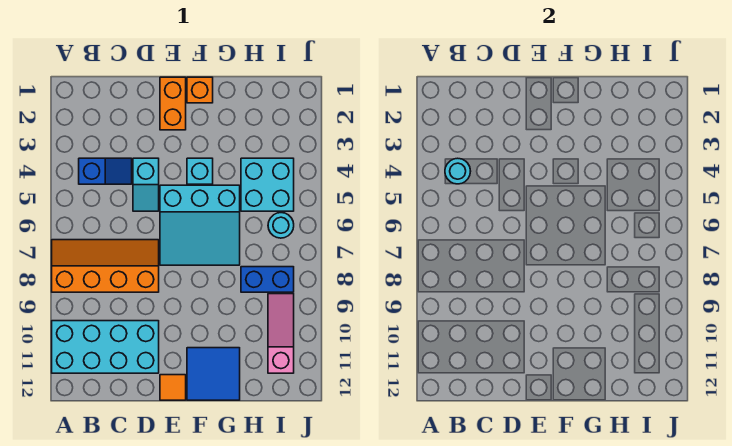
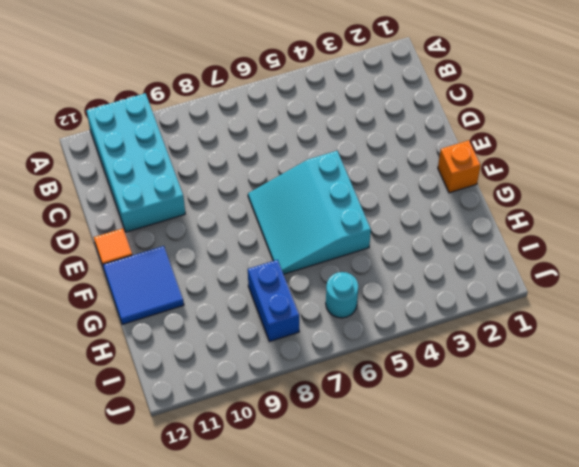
none -> orange slope A7:D8 level 1 top 8
none -> blue slope B4:C4 level 1 top B
none -> cyan slope D4:D5 level 1 top 4

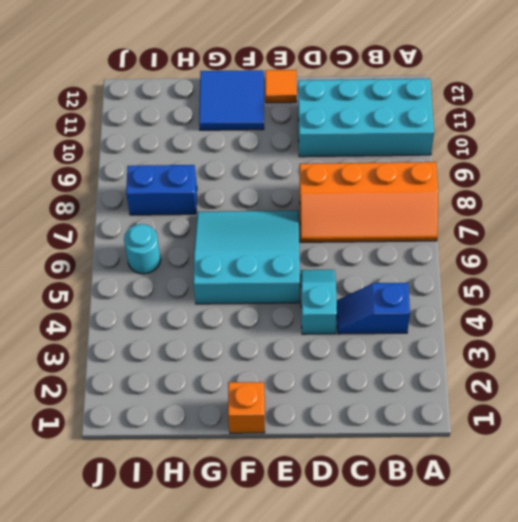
none -> orange brick E1:E2 level 1
none -> cyan brick F4 level 1
none -> cyan brick H4:I5 level 1

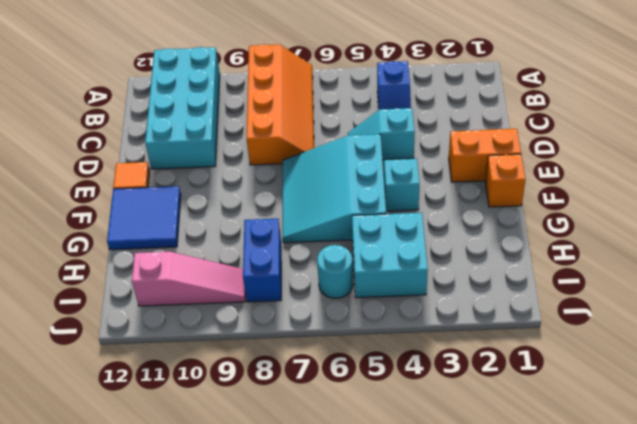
none -> cyan round brick B4 level 2

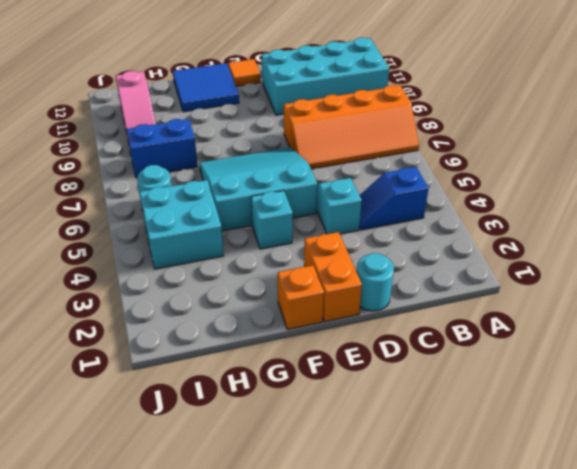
cyan round brick D1 level 1 -> cyan round brick B4 level 2

